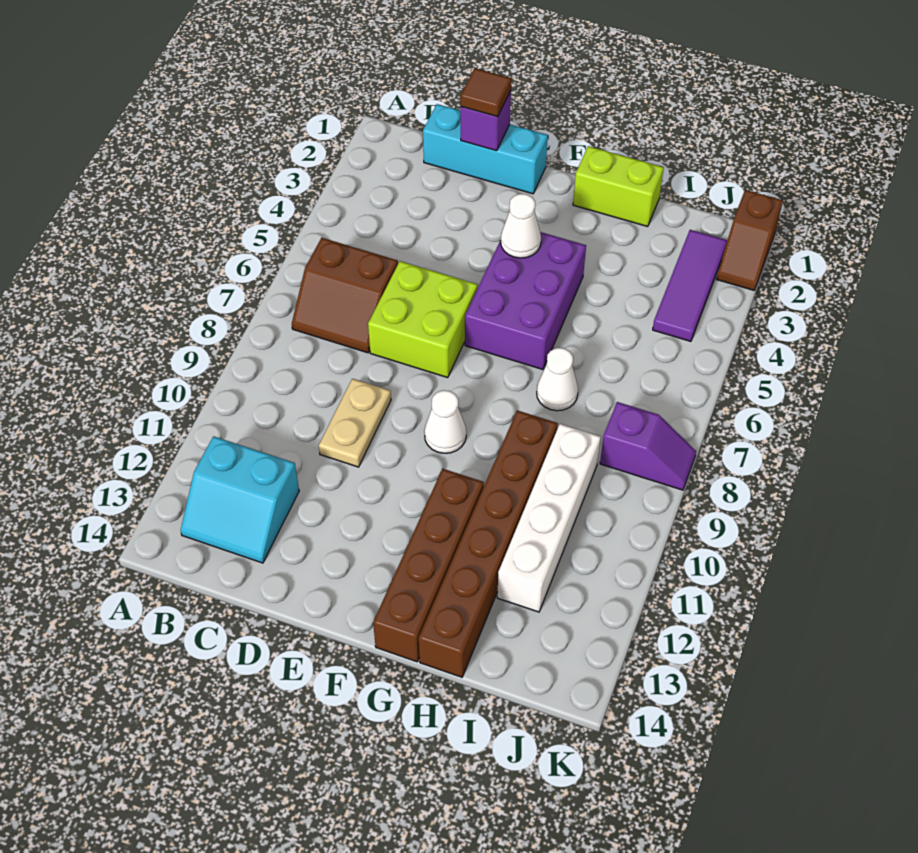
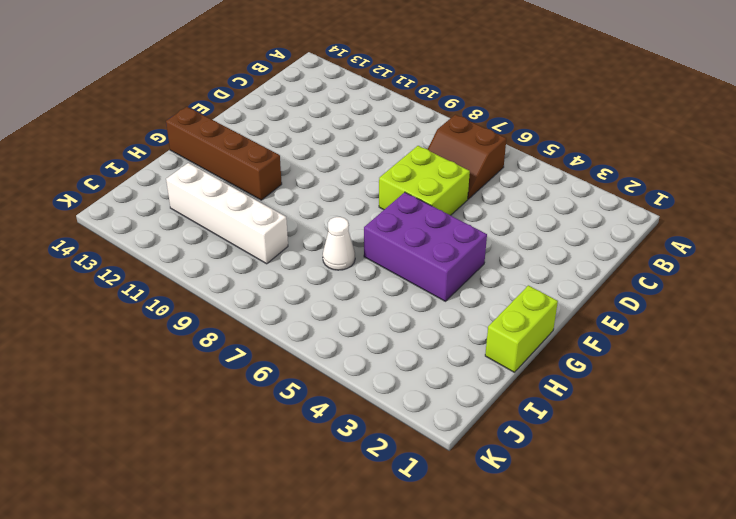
brown slope B6:C7 level 1 top B -> brown slope B6:C7 level 1 top 6
none -> cyan slope B12:C13 level 1 top 12
none -> cyan brick C1:E1 level 1
none -> tan plate D9:D10 level 1

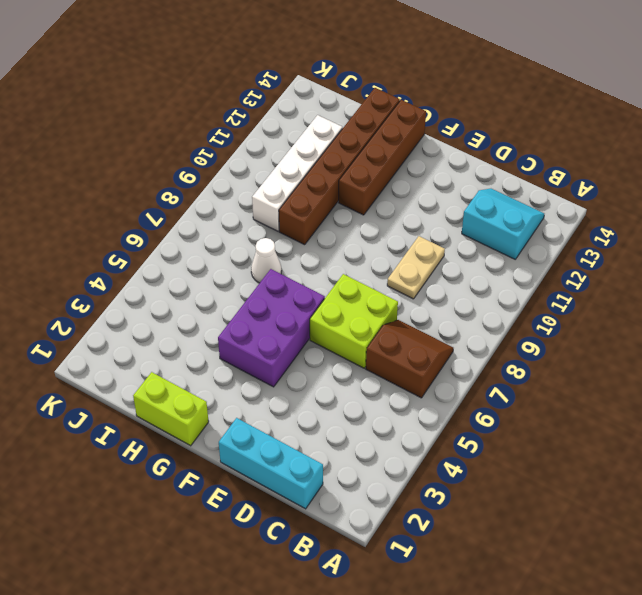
none -> white cone F9 level 1
none -> purple tile J2:J4 level 1
none -> purple slope J8:K8 level 1 top J

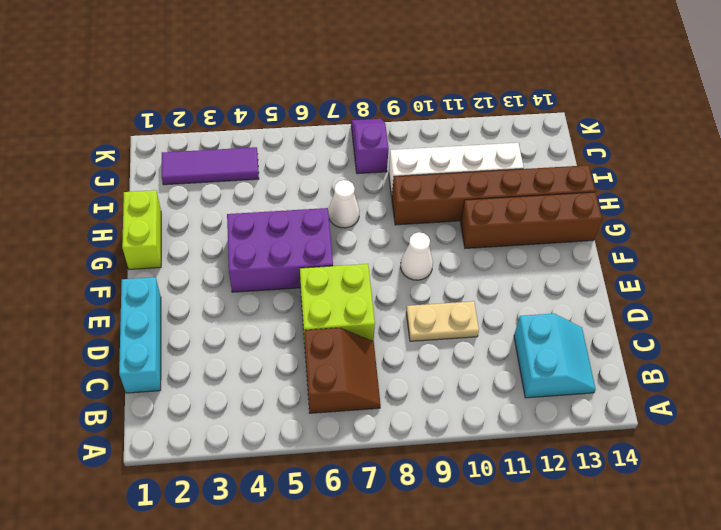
none -> brown slope K1:K2 level 1 top 1
none -> purple brick D1 level 2
none -> white cone F4 level 2

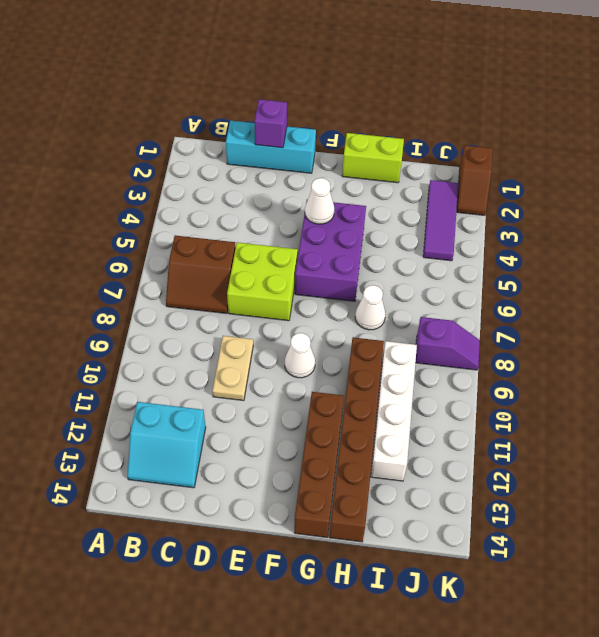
none -> brown tile D1 level 3

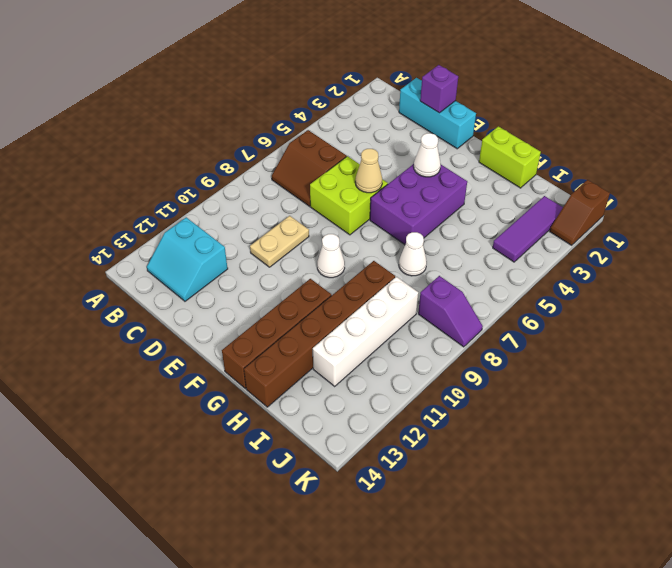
tan cone E6 level 2 -> none
none -> brown tile D1 level 3

